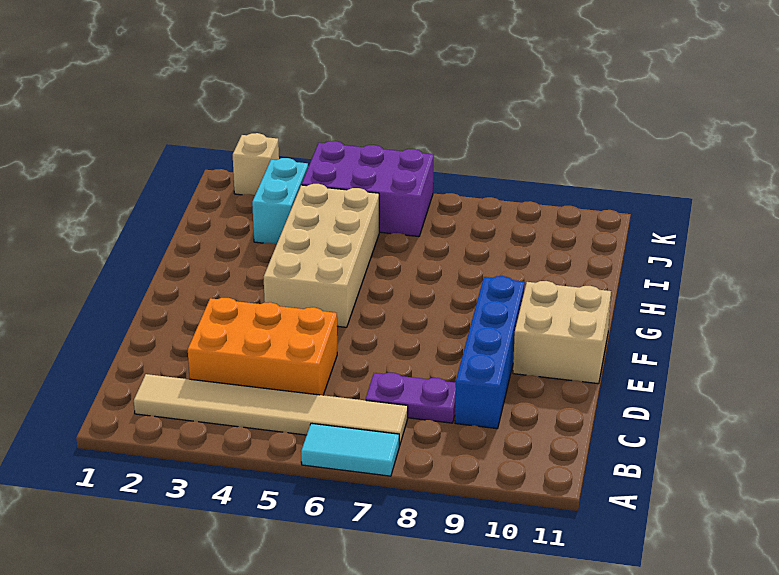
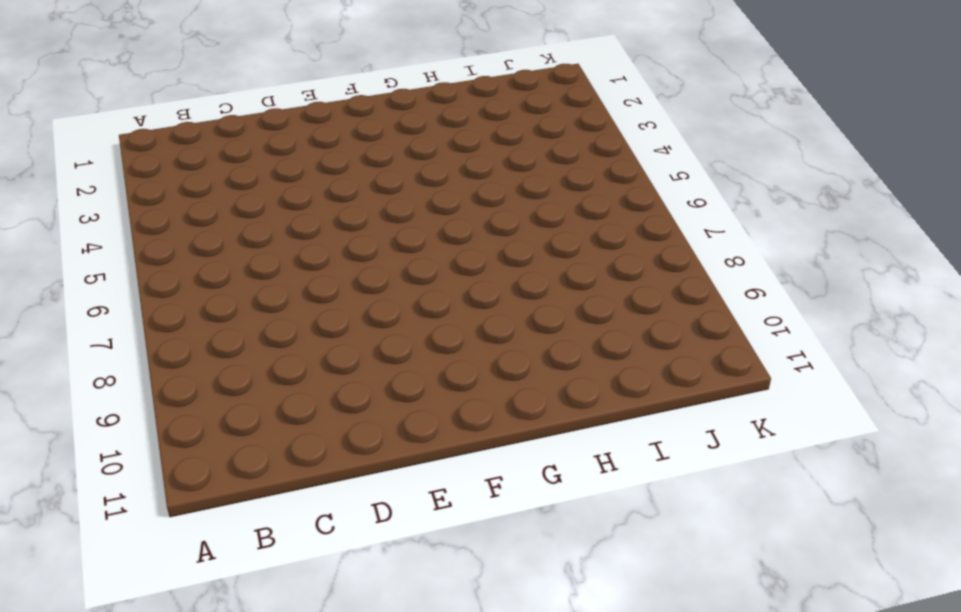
none -> cyan tile A6:A7 level 1
none -> tan tile B2:B7 level 1

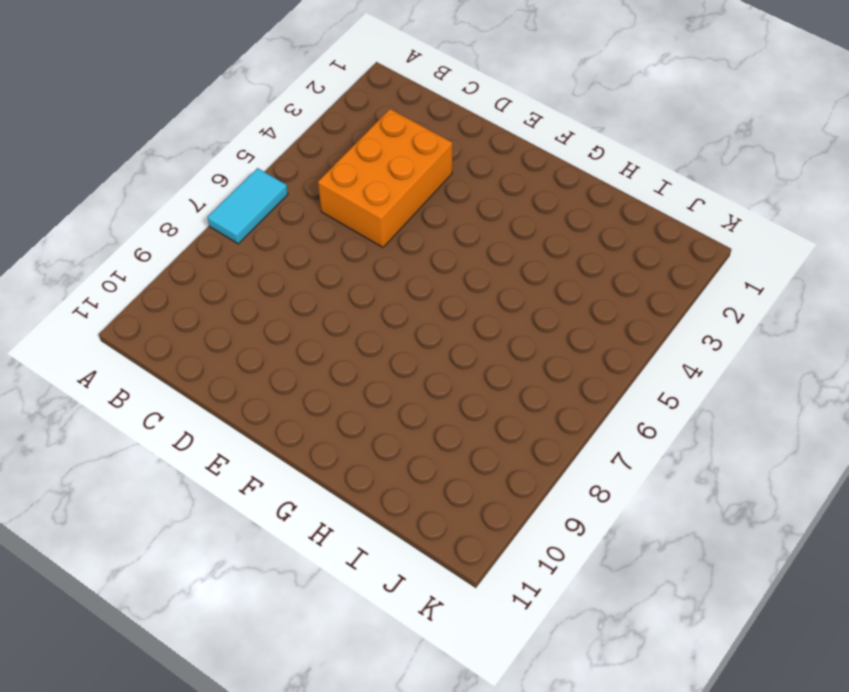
none -> tan tile B2:B7 level 1
none -> purple plate C7:C8 level 1

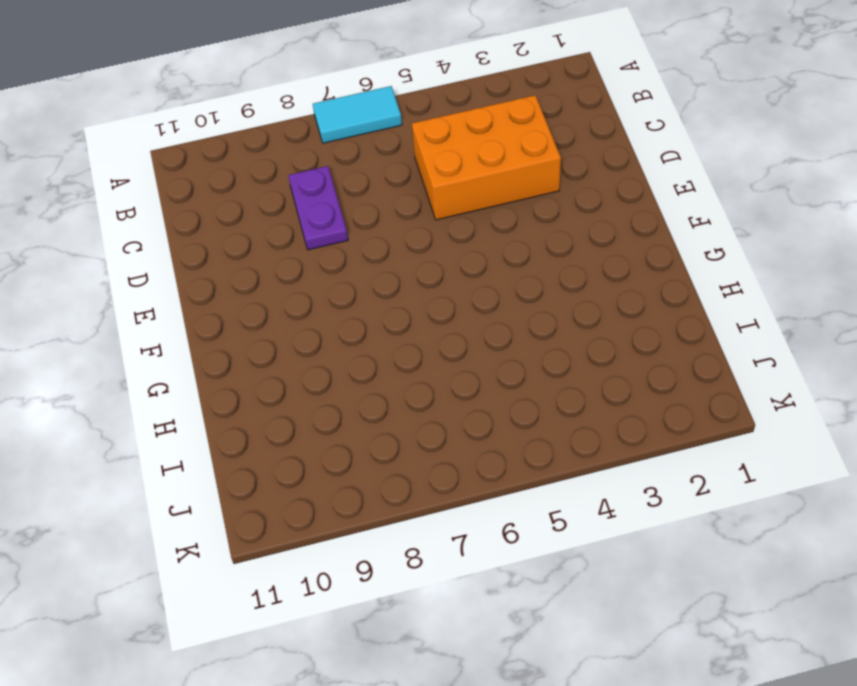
purple plate C8:D8 level 1 -> purple plate C7:C8 level 1
none -> tan tile B2:B7 level 1
none -> blue brick C9:F9 level 1

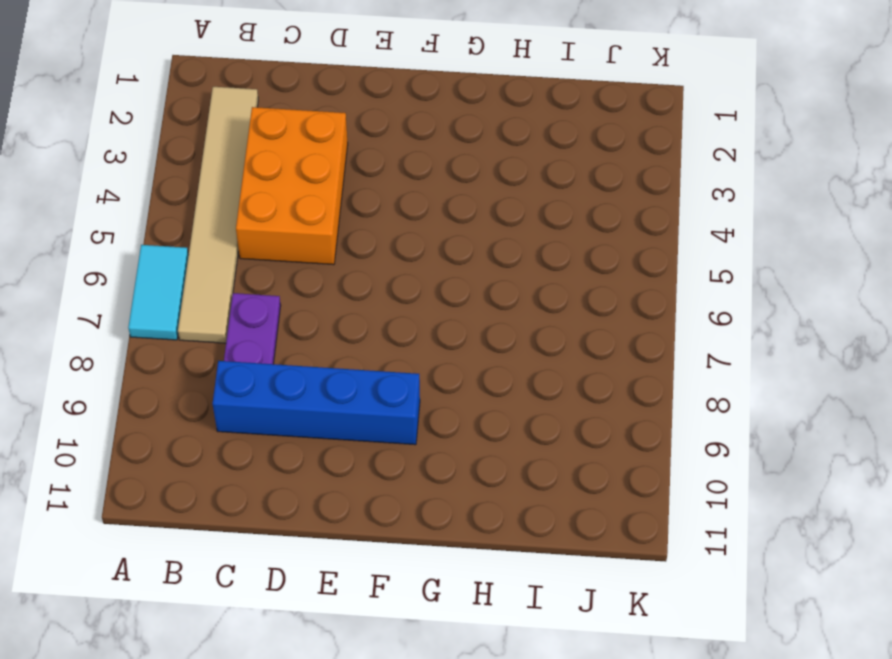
none -> tan brick E10:F11 level 1
none -> tan brick F4:I5 level 1

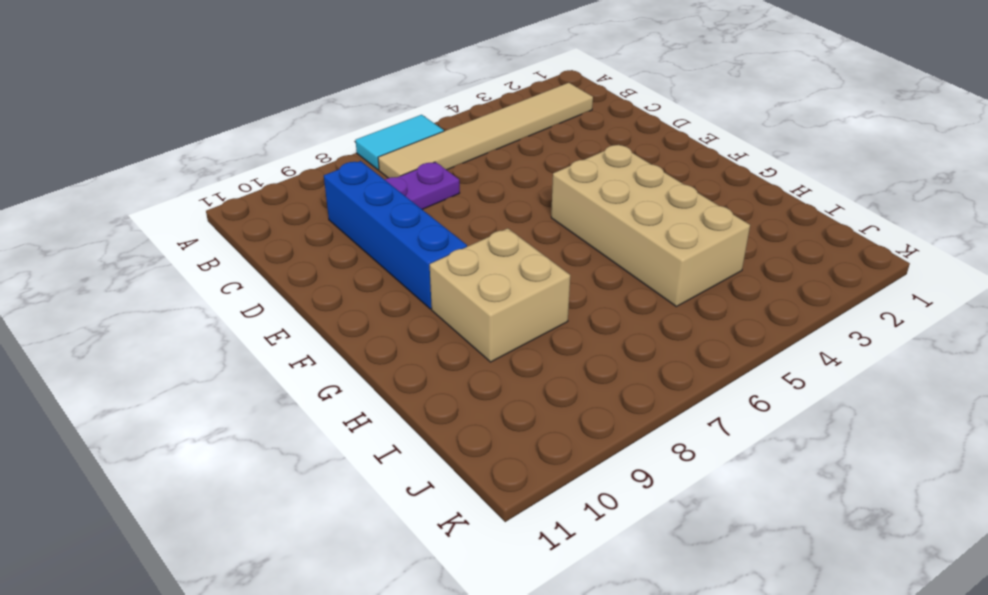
tan brick G8:H9 level 1 -> tan brick E10:F11 level 1
none -> orange brick C3:D5 level 1
none -> cyan brick I3:J3 level 1

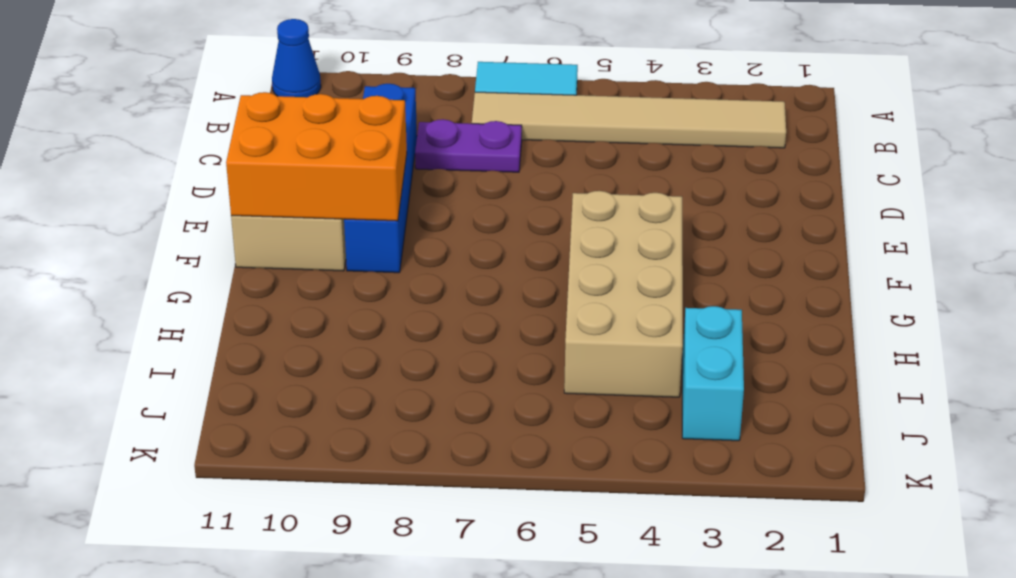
blue cone A11 level 1 -> none
orange brick E9:F11 level 2 -> orange brick C3:D5 level 1
none -> purple brick J4:K6 level 1
none -> tan brick K2 level 1

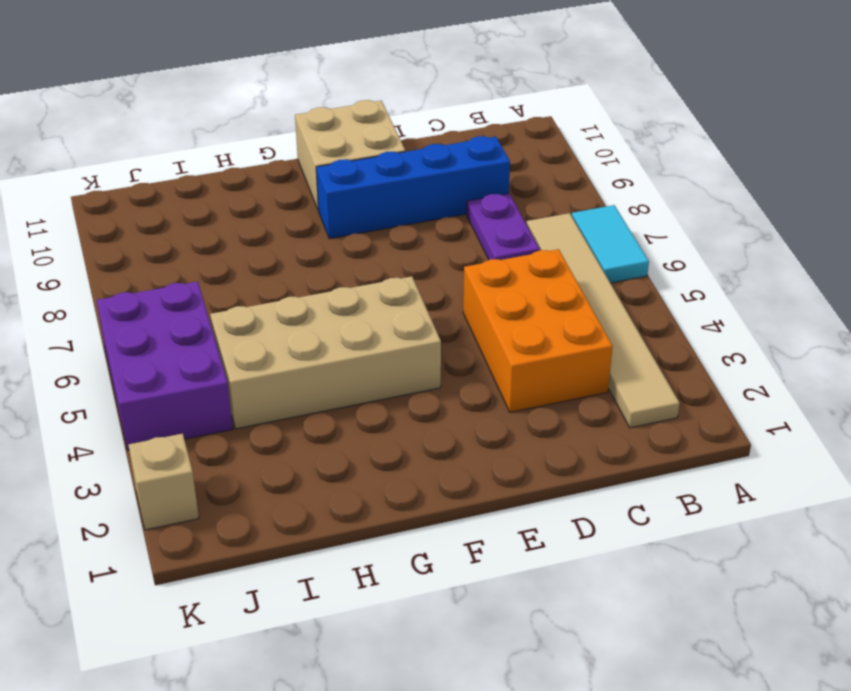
none -> cyan brick I3:J3 level 1

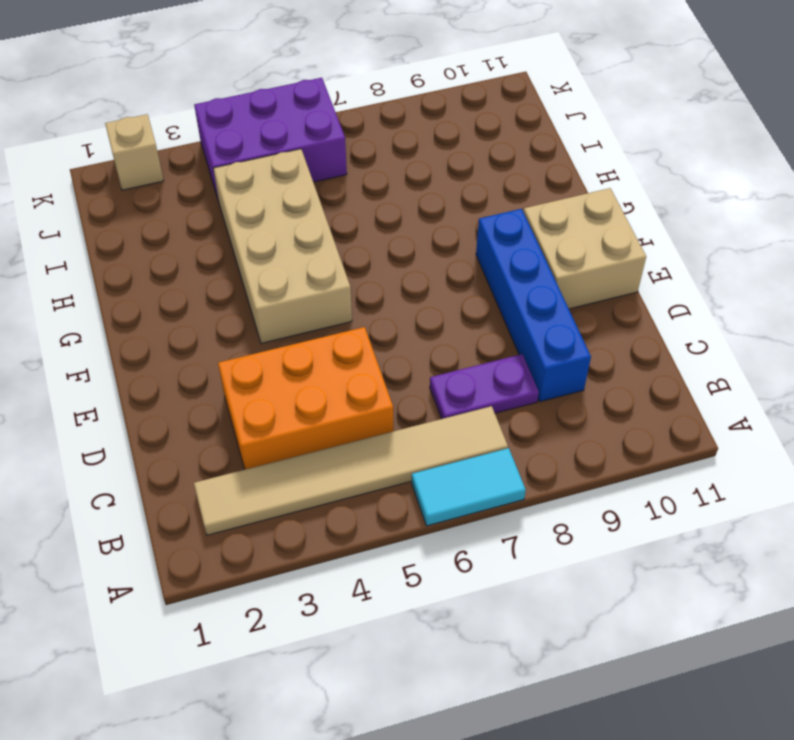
none -> cyan brick I3:J3 level 1

